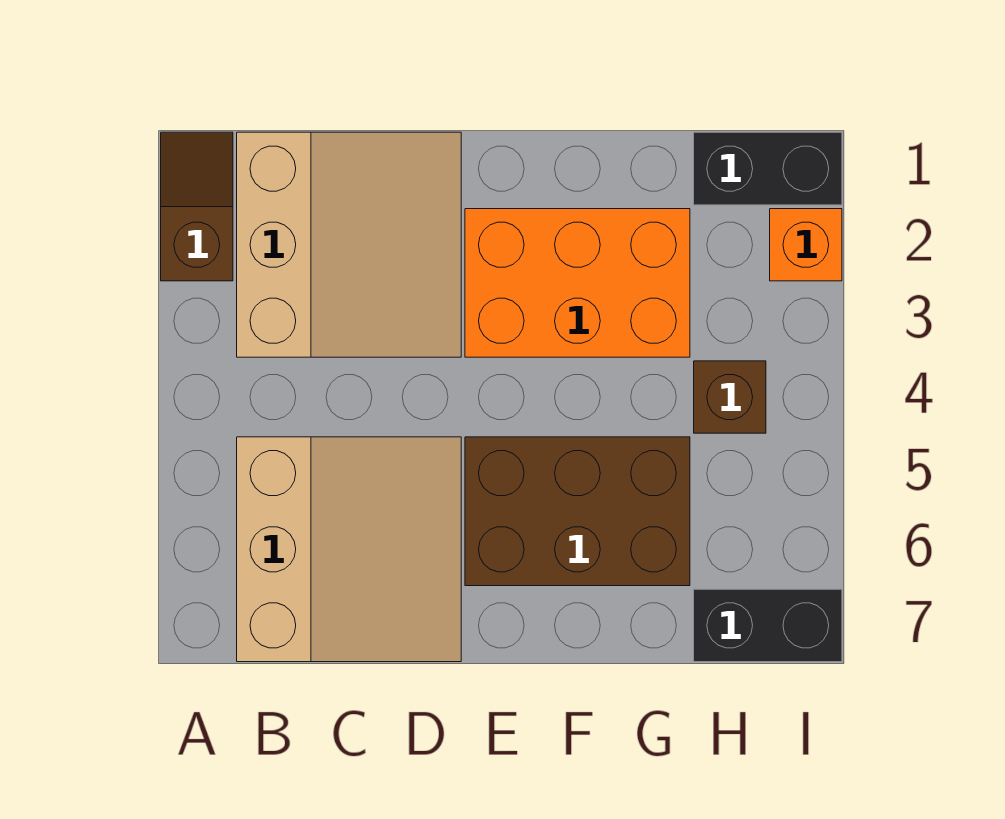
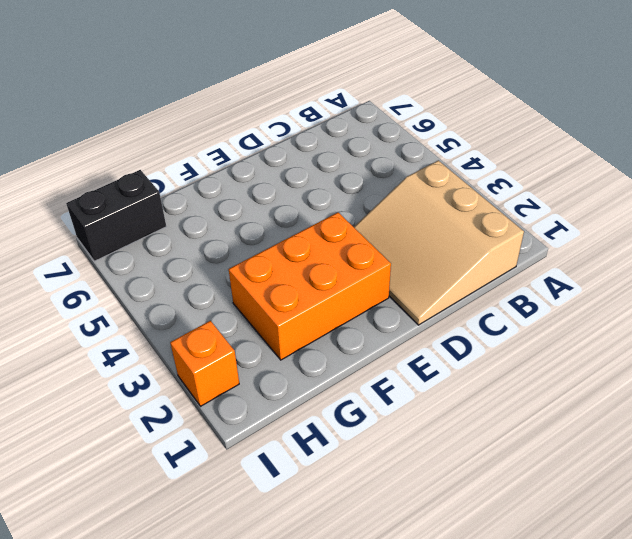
none -> brown slope A1:A2 level 1 top 2
none -> tan slope B5:D7 level 1 top B

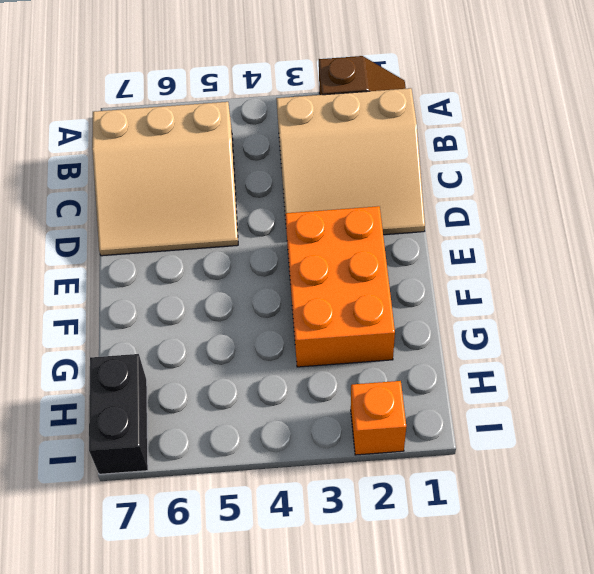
none -> brown brick E5:G6 level 1
none -> black brick H1:I1 level 1

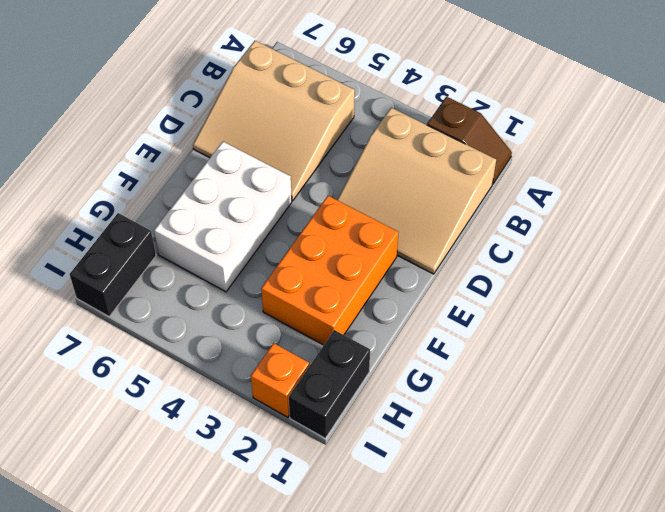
white brick E5:G6 level 1 -> brown brick E5:G6 level 1
none -> brown brick H4 level 1

